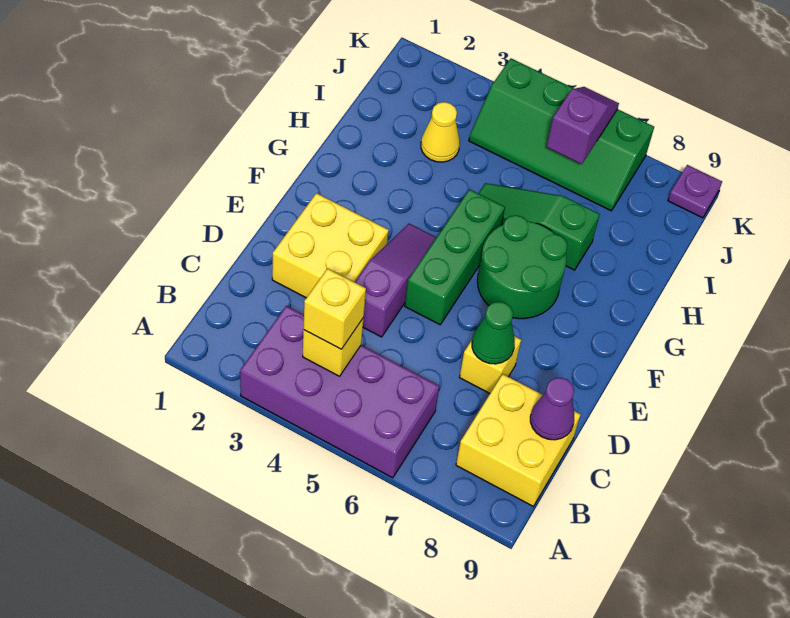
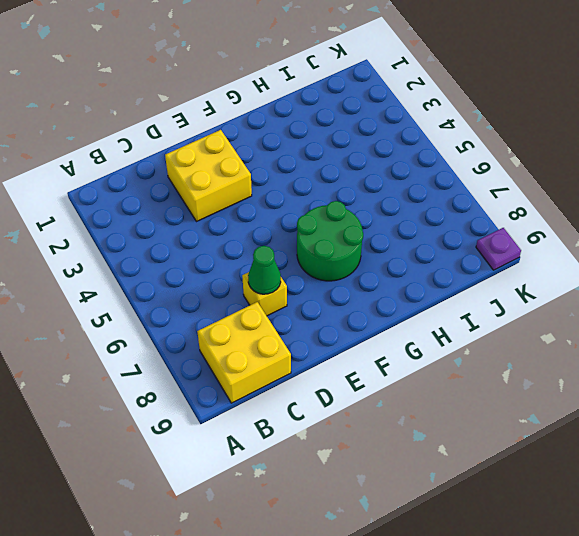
none -> purple brick A3:B6 level 1
none -> purple slope D4:F4 level 1 top D
none -> green brick E5:G5 level 1

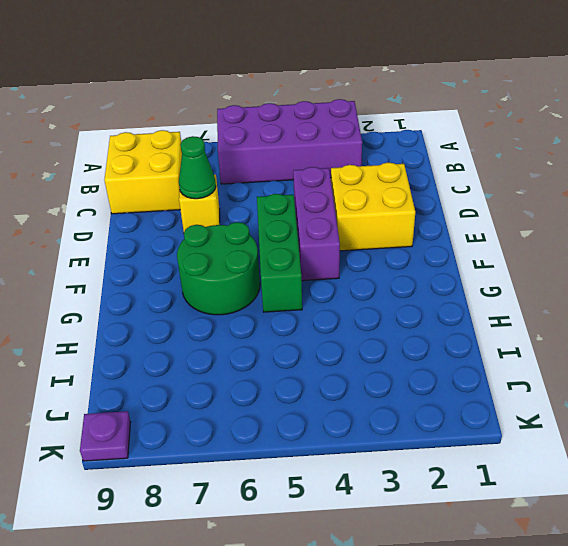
purple brick D4:F4 level 1 -> purple slope D4:F4 level 1 top D
none -> green slope H5:H7 level 1 top 7
none -> yellow cone I3 level 1
none -> green slope J4:K7 level 1 top K

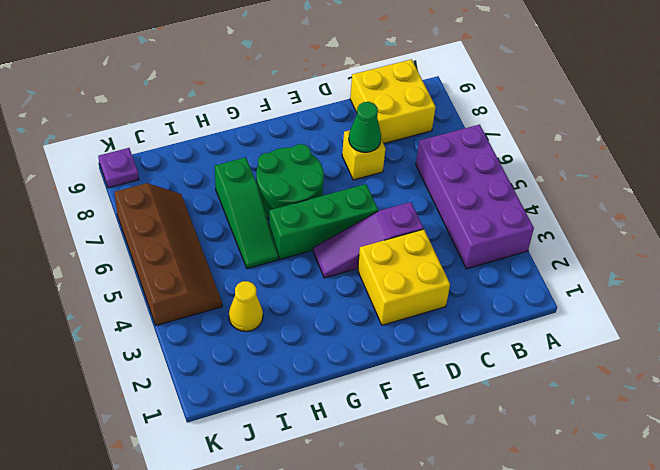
brown slope J4:K7 level 1 top K -> green slope J4:K7 level 1 top K
none -> yellow brick B4 level 2
none -> purple cone C9 level 2
none -> purple slope J6:K6 level 2 top J

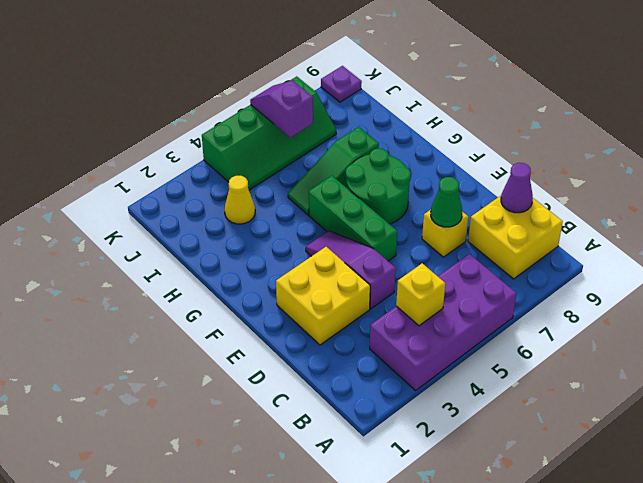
none -> yellow brick B4 level 3

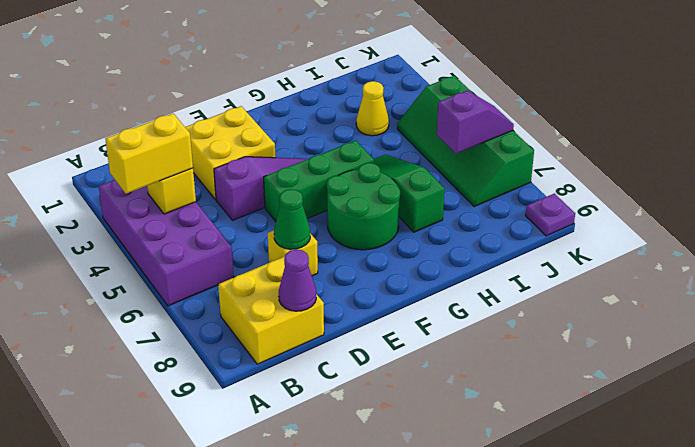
yellow brick A4:B4 level 3 -> yellow brick B4 level 3

